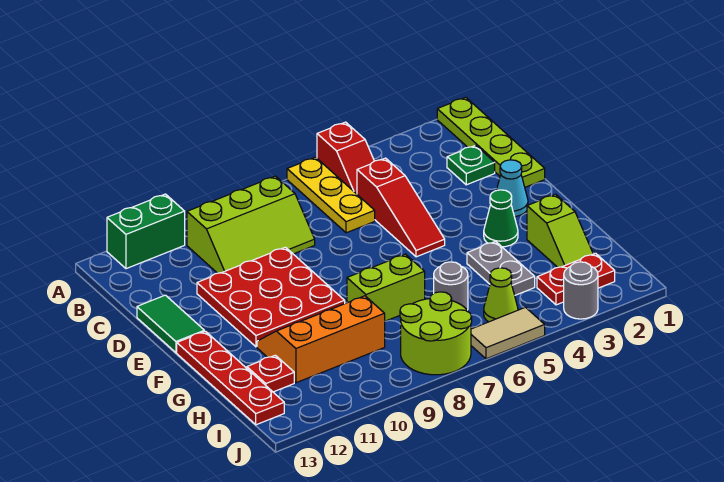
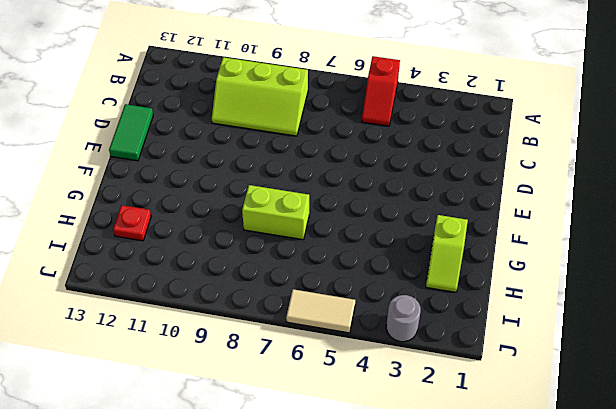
none -> lime plate A1:D1 level 1
none -> yellow plate A6:C6 level 1
none -> green brick A11:A12 level 1

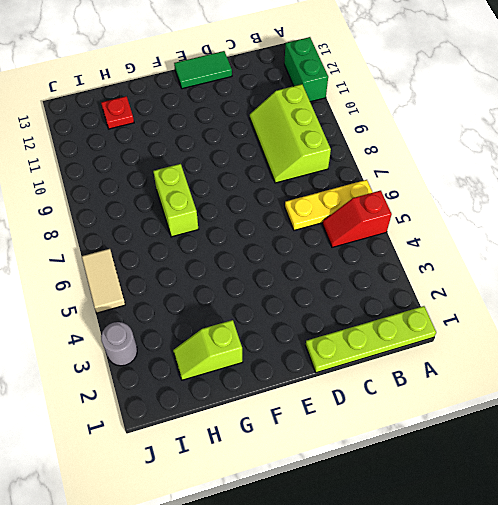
none -> green plate C2 level 1
none -> red slope C5:E5 level 1 top C
none -> red plate D9:F11 level 1

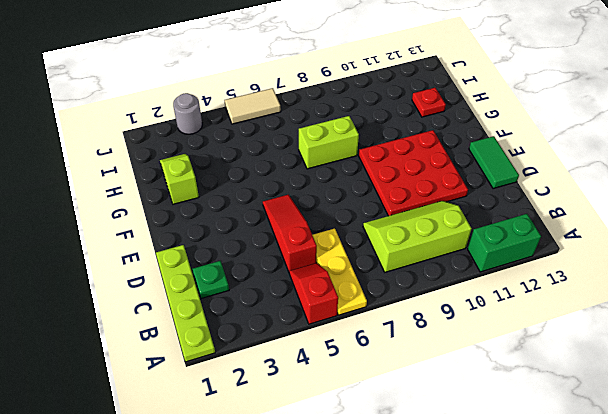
none -> cyan cone E2 level 1
none -> green cone F3 level 1
none -> red plate F13:I13 level 1

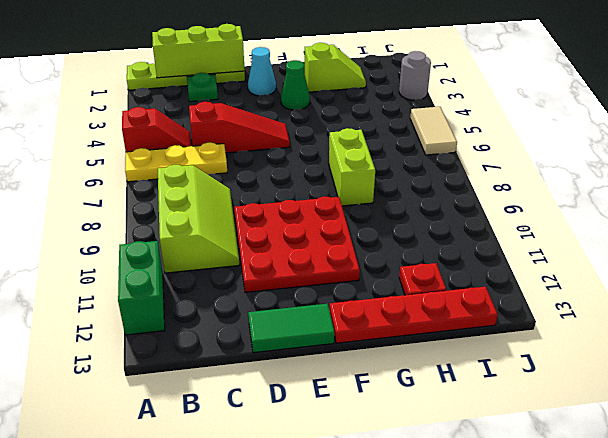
lime brick B1:D1 level 2 -> none
none -> grey plate G4:H4 level 1
none -> orange slope G9:H11 level 1 top H
none -> grey round brick H6 level 1

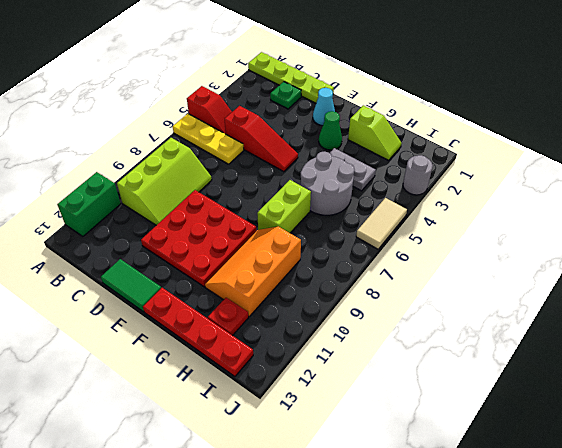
grey round brick G5:H6 level 1 -> grey round brick H6 level 1
none -> red plate I2:I3 level 1
none -> lime cone I5 level 1
none -> lime round brick I7:J8 level 1

